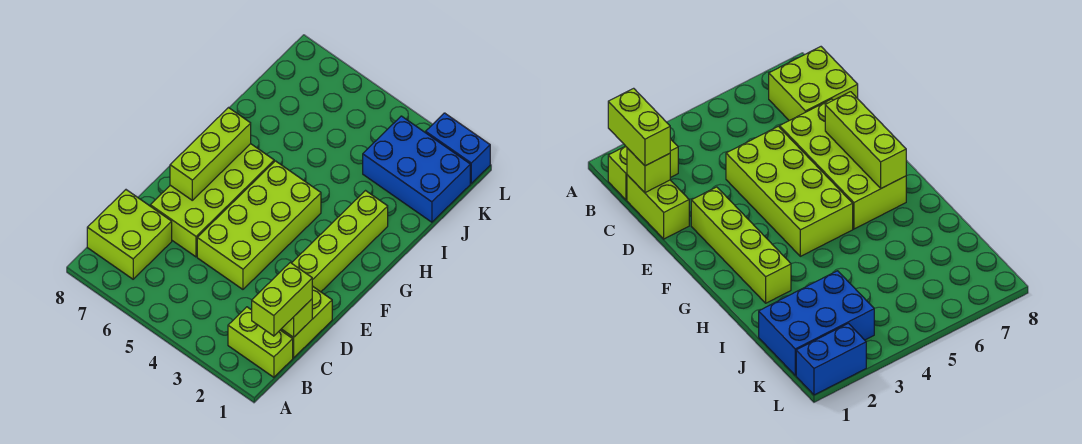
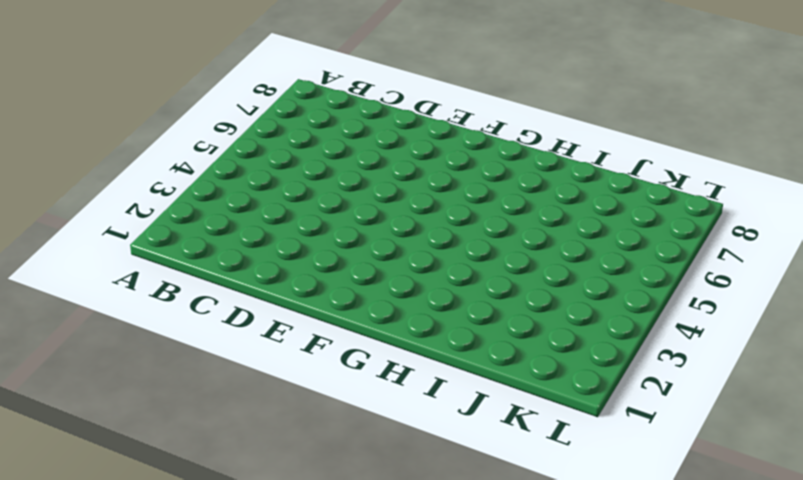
none -> lime brick B1:B2 level 1
none -> lime brick B7:C8 level 1

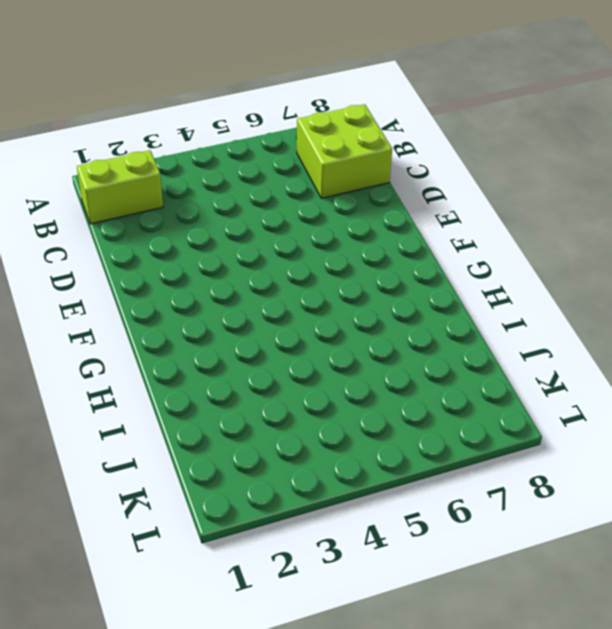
none -> lime brick C1:D1 level 1
none -> lime brick D4:G5 level 1

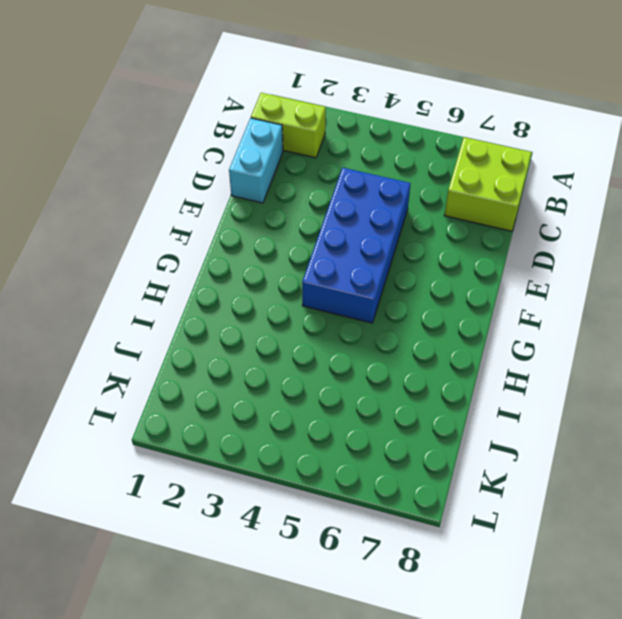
cyan brick C1:D1 level 1 -> lime brick C1:D1 level 1
blue brick D4:G5 level 1 -> lime brick D4:G5 level 1
none -> lime brick D6:G7 level 1
none -> lime brick E2:H2 level 1

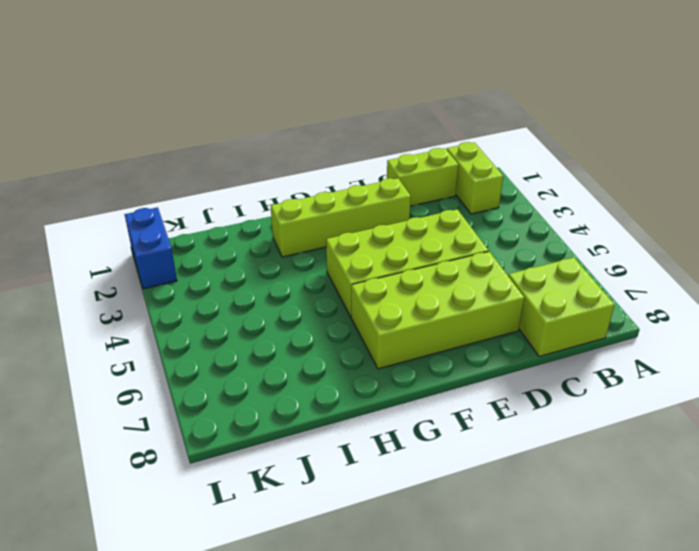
none -> blue brick J1:K3 level 1
none -> lime brick C1 level 2

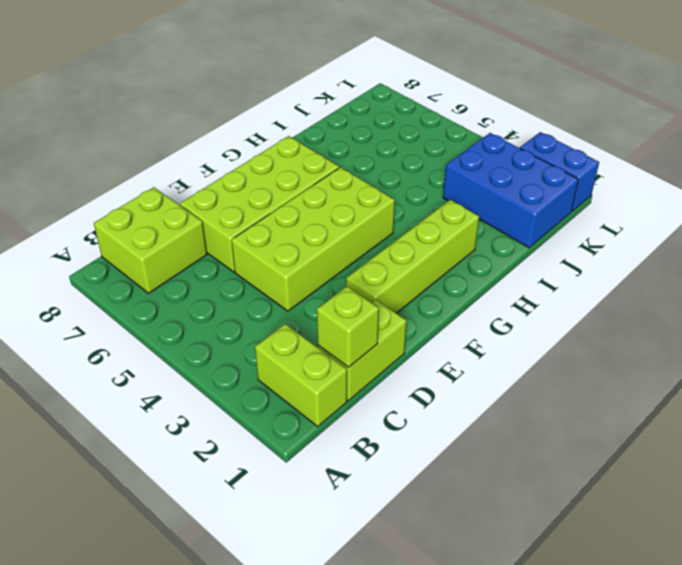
none -> lime brick E7:G7 level 2
none -> lime brick B1:C1 level 3

